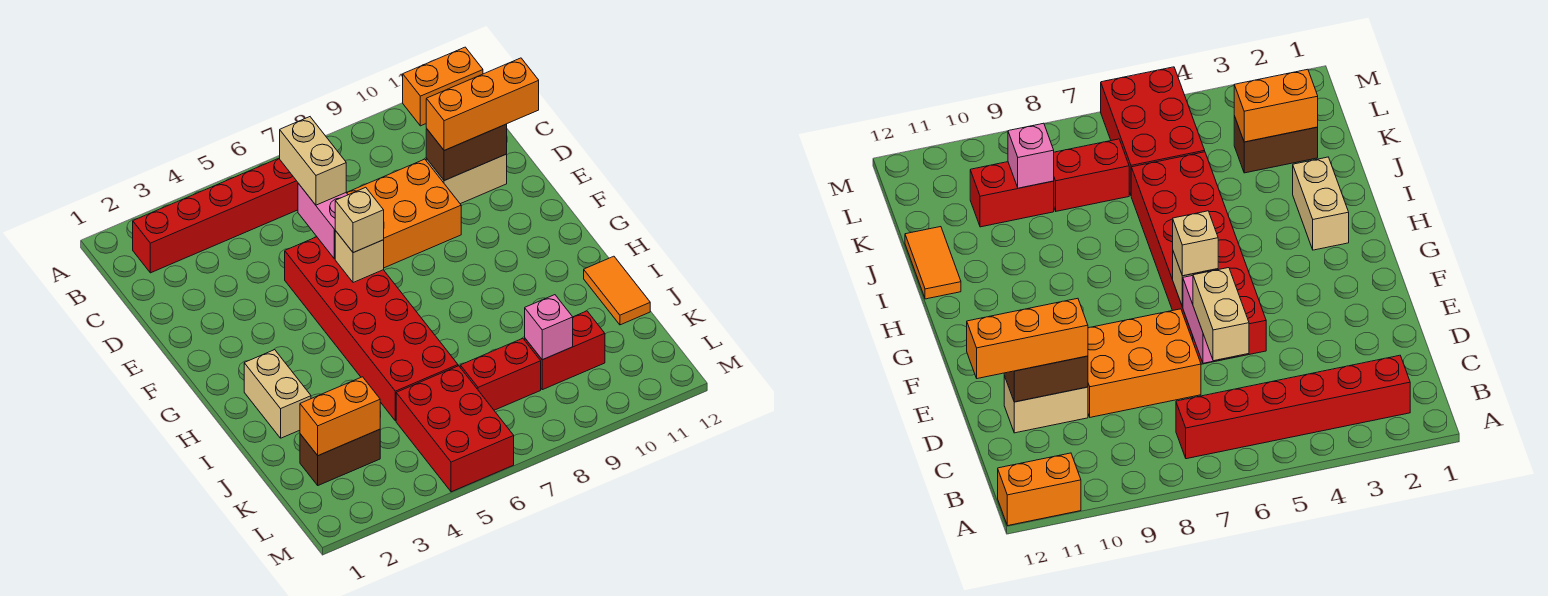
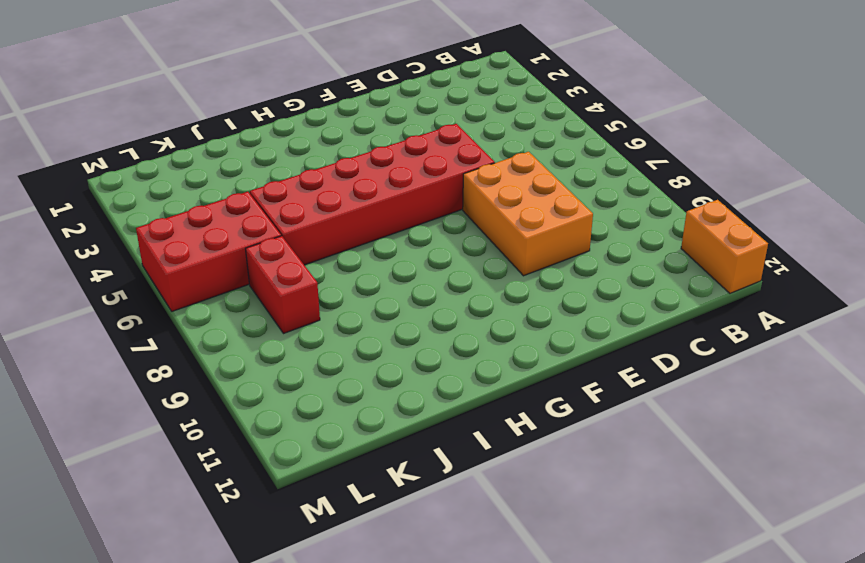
none -> red brick B2:B7 level 1
none -> tan brick D10:D11 level 1
none -> tan brick H2:I2 level 1

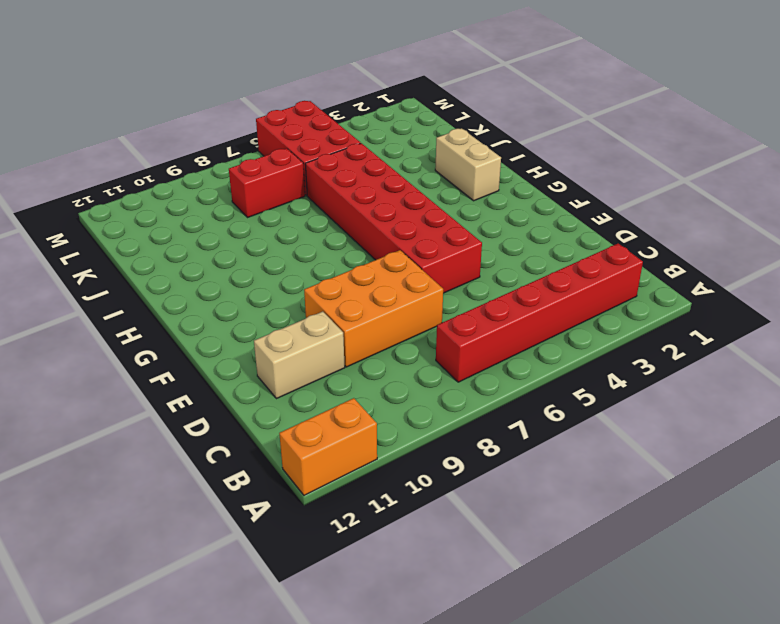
none -> orange tile I12:J12 level 1
none -> brown brick K2:K3 level 1
none -> red brick K9:K10 level 1

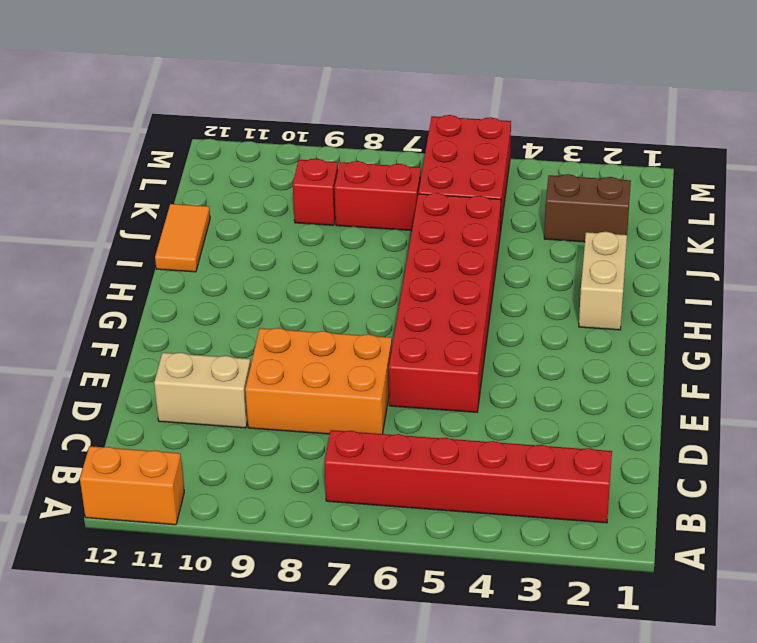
red brick K9 level 1 -> red brick K9:K10 level 1
none -> pink brick D6:E6 level 2
none -> brown brick D10:D11 level 2
none -> tan brick F6 level 2

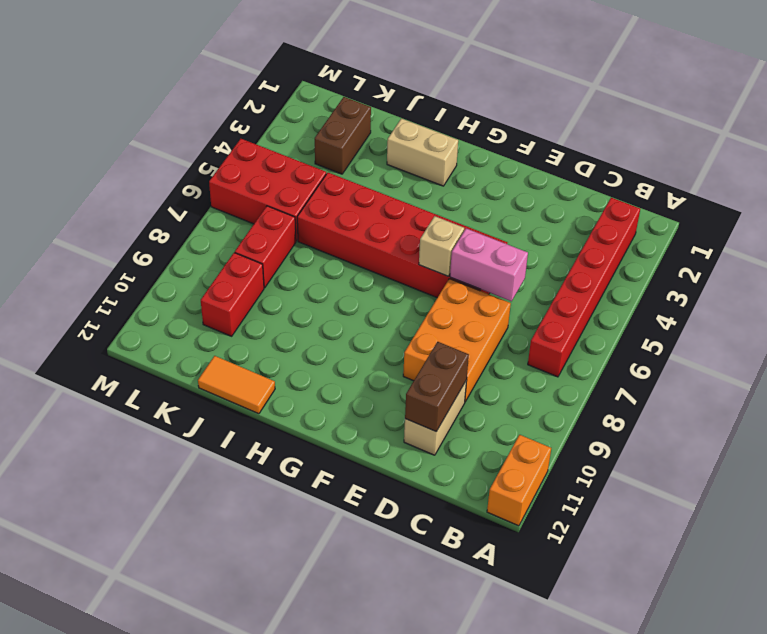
none -> orange brick K2:K3 level 2
none -> pink brick K9 level 2
none -> tan brick C6:D6 level 3

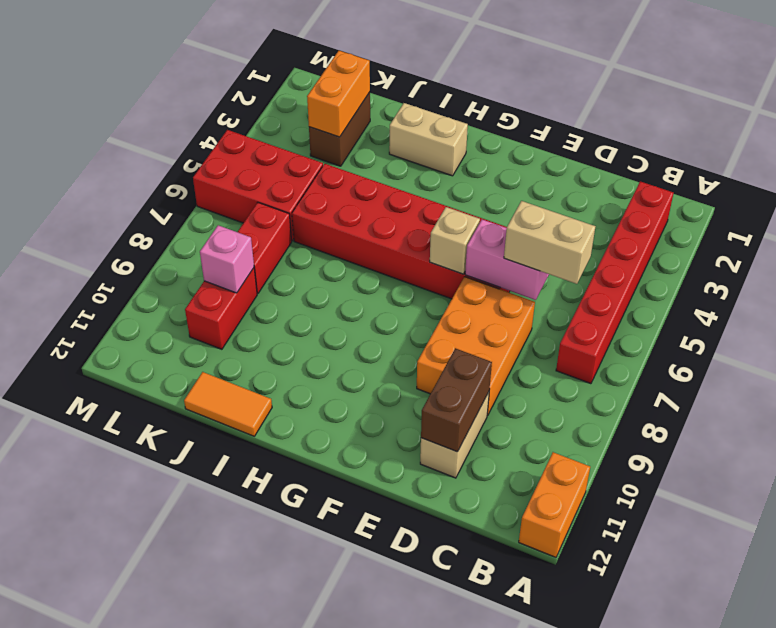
none -> orange brick D10:D12 level 3
none -> tan brick F6 level 3

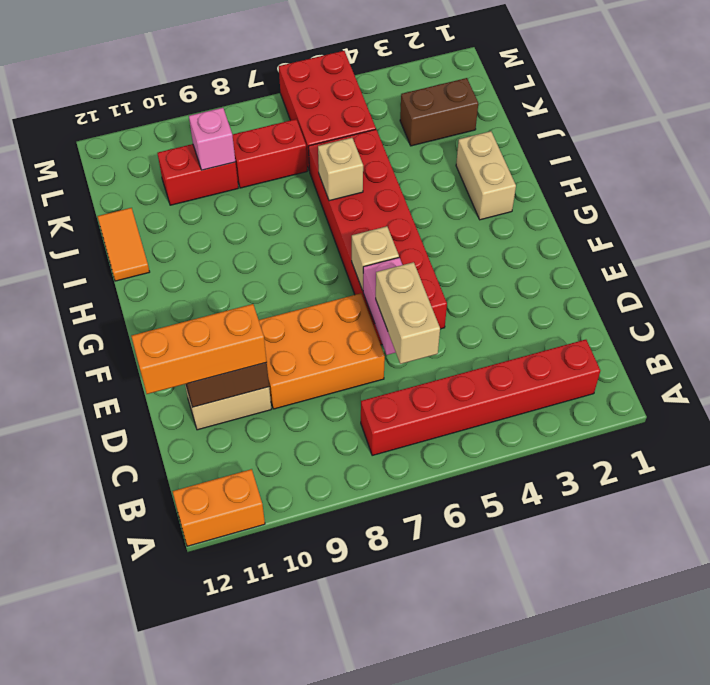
tan brick I6 level 2 -> tan brick F6 level 3
none -> orange brick K2:K3 level 2

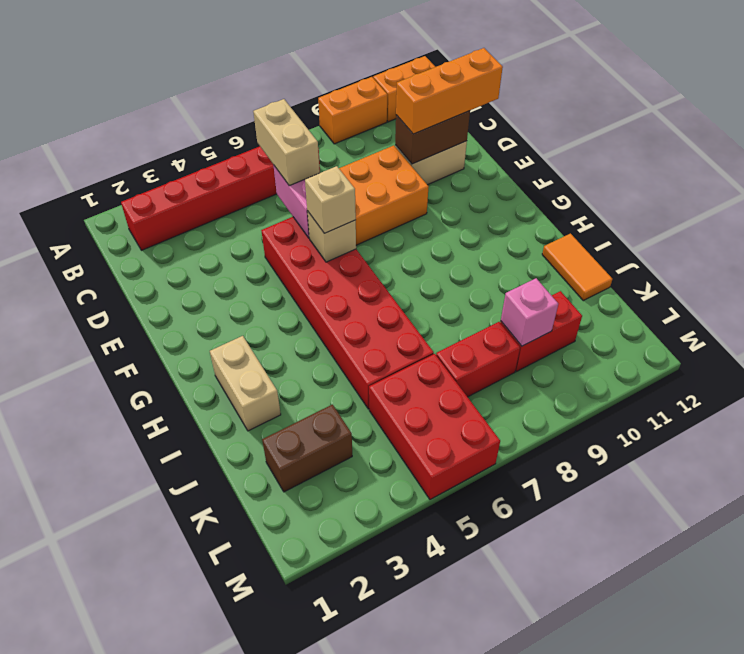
orange brick A9:A10 level 1 -> orange brick K2:K3 level 2

